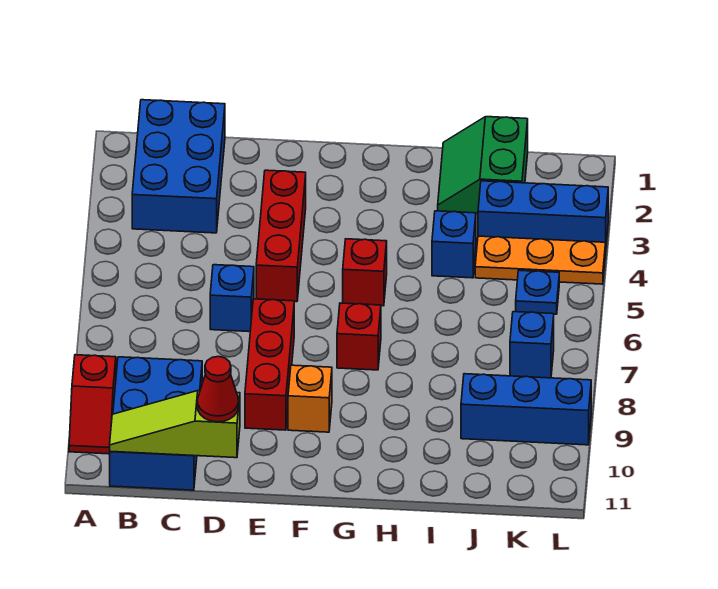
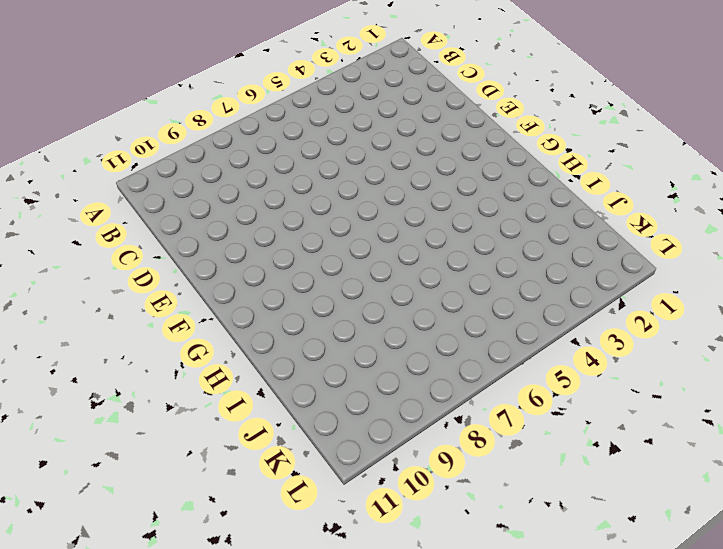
none -> red slope A9:A10 level 1 top 9
none -> blue brick B1:C3 level 1
none -> blue brick B9:C11 level 1

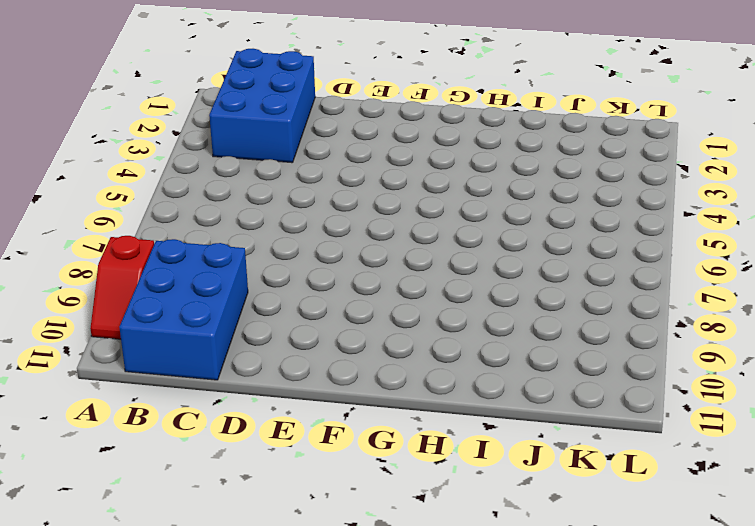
none -> blue brick D6 level 1
none -> red brick E3:E5 level 1
none -> red brick E7:E9 level 1

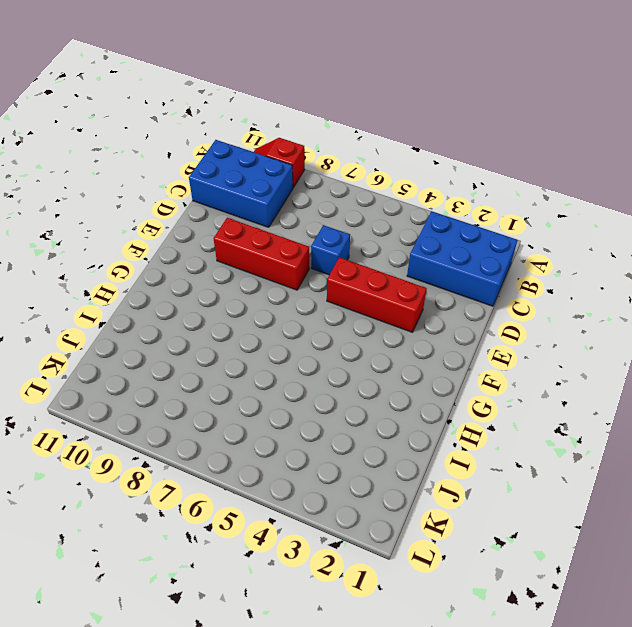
none -> orange brick F9 level 1
none -> red brick G5 level 1
none -> red brick G7 level 1

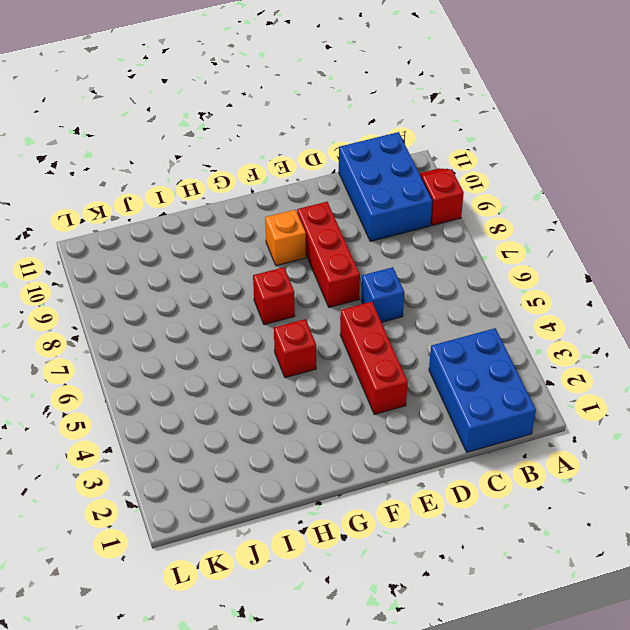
none -> green slope I1:J2 level 1 top J
none -> blue brick I4 level 1
none -> blue brick J3:L3 level 1

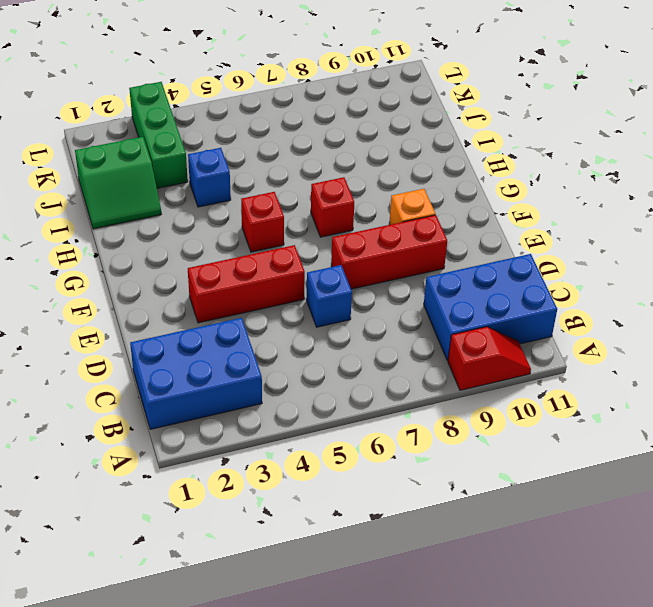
green brick J3:L3 level 1 -> blue brick J3:L3 level 1
none -> orange plate J4:L4 level 1
none -> blue brick J9:L9 level 1
none -> blue plate K5 level 1

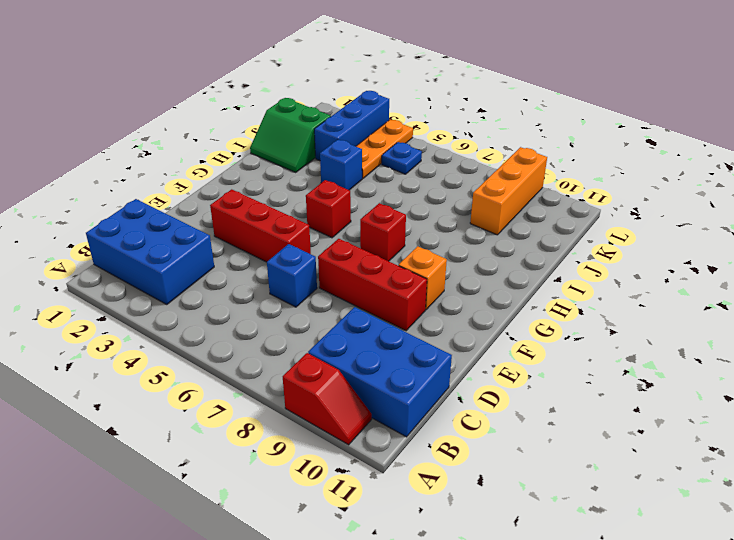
orange brick J9:L9 level 1 -> blue brick J9:L9 level 1
none -> blue brick K7 level 1
none -> lime slope B11:D11 level 2 top D
none -> red cone D11 level 3

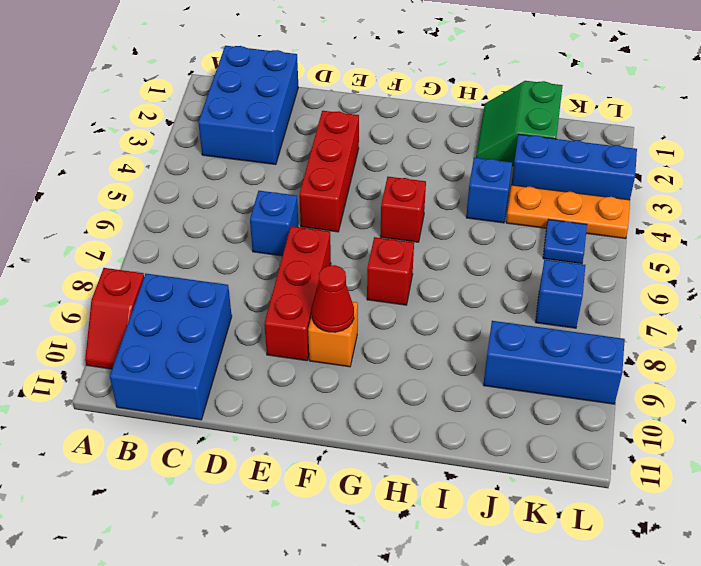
red cone F9 level 2 -> red cone D11 level 3
none -> lime slope B11:D11 level 2 top D

